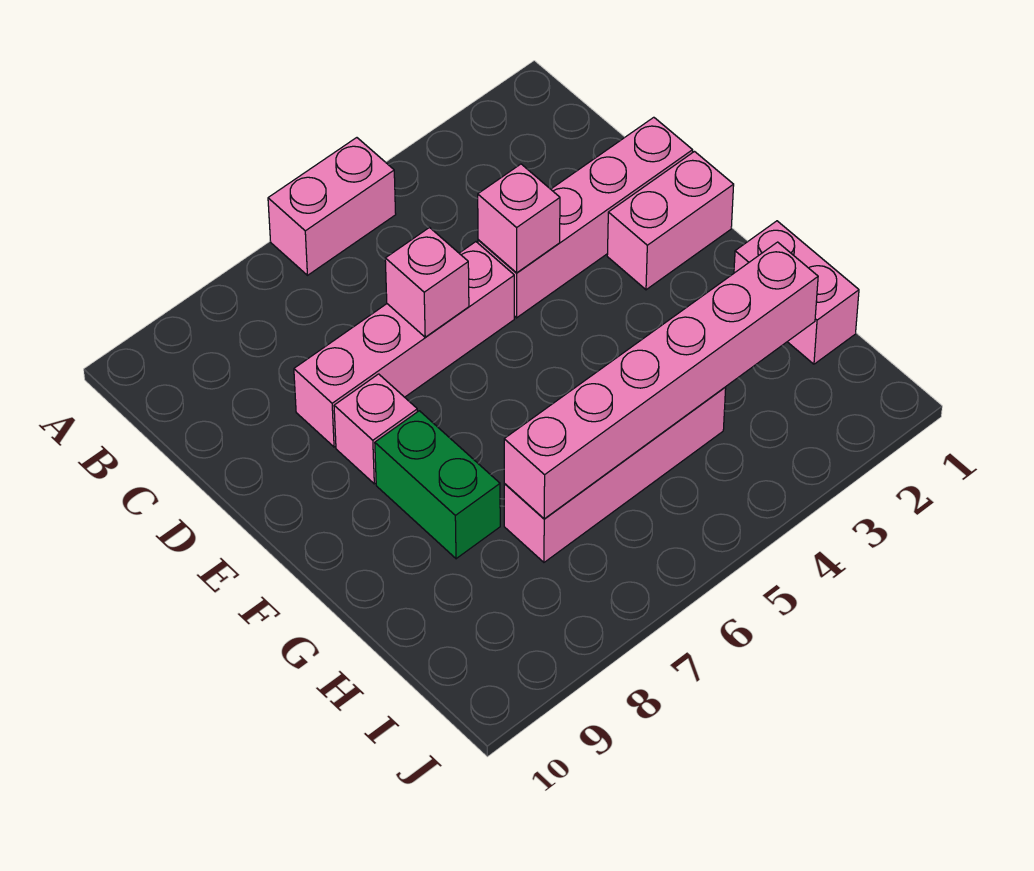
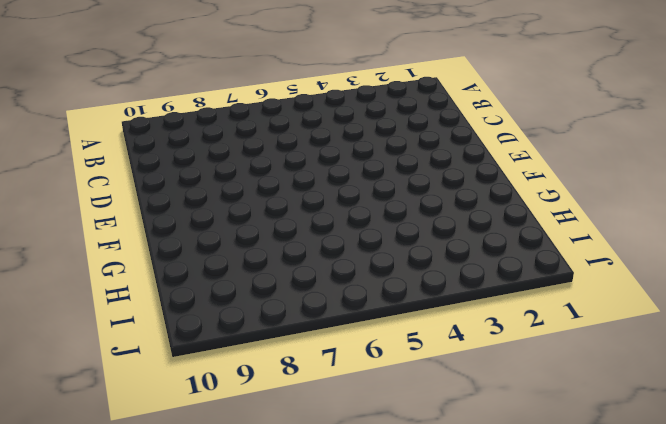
none -> pink brick A5:A6 level 1
none -> pink brick D1:D4 level 1

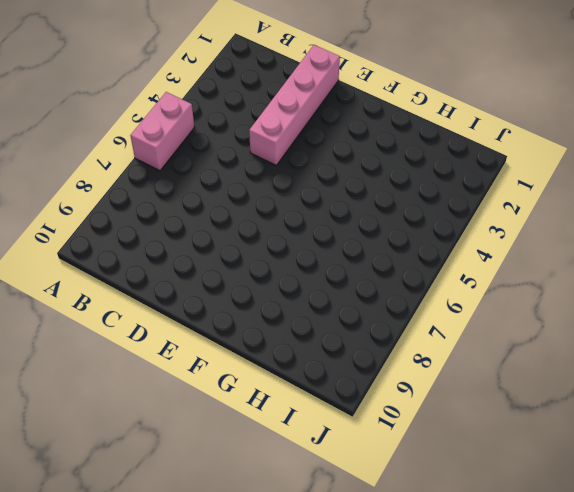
none -> pink brick D5:D8 level 1
none -> pink brick E1:E2 level 1

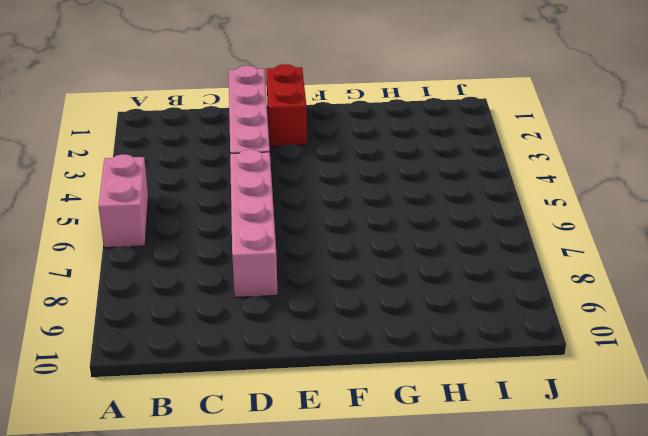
red brick E1:E2 level 1 -> pink brick E1:E2 level 1
none -> pink brick E8 level 1
none -> green brick F8:G8 level 1

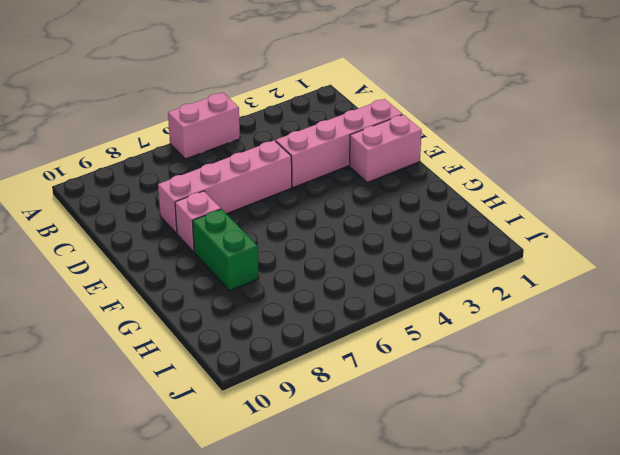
none -> pink brick G1:H1 level 1
none -> pink brick H4:H7 level 1

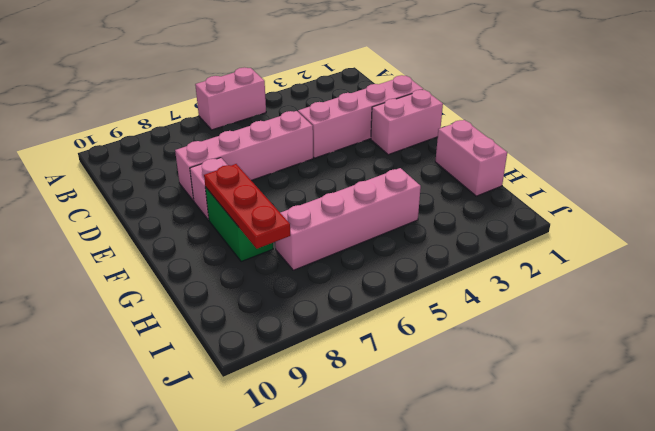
red plate F8:H8 level 2 -> none
none -> pink brick D4 level 2
none -> pink brick D6 level 2

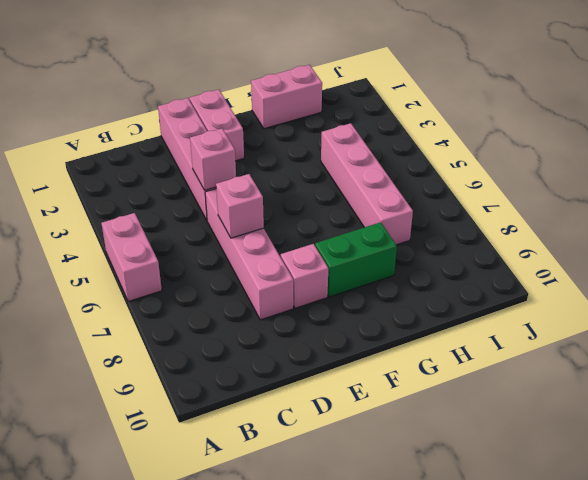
none -> pink brick H2:H7 level 2

